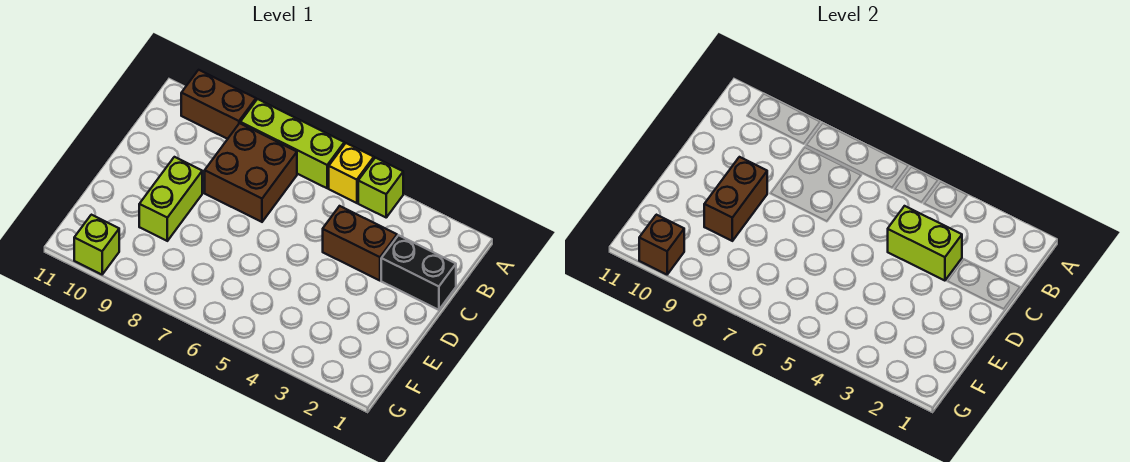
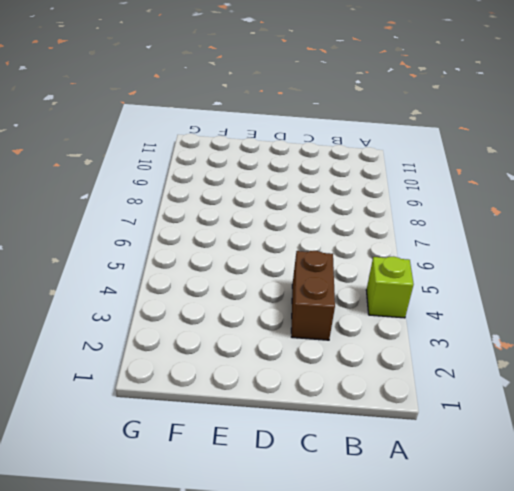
none -> yellow brick A5 level 1
none -> lime brick A6:A8 level 1
none -> brown brick A9:A10 level 1

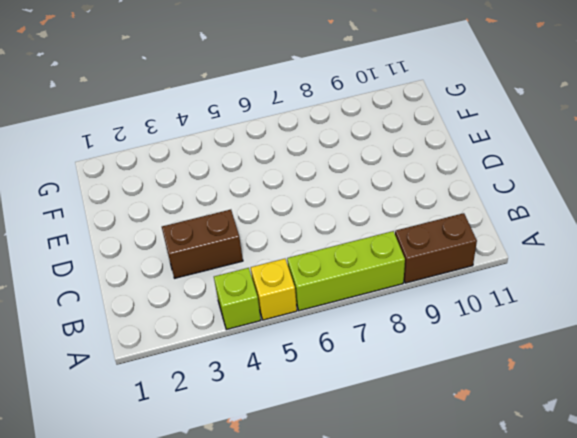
none -> brown brick B7:C8 level 1
none -> black brick C1:C2 level 1
none -> lime brick D9:E9 level 1

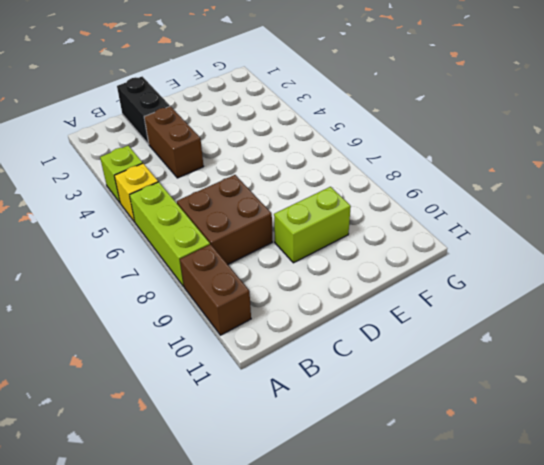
none -> lime brick G10 level 1
none -> lime brick C3:C4 level 2
none -> brown brick D9:E9 level 2

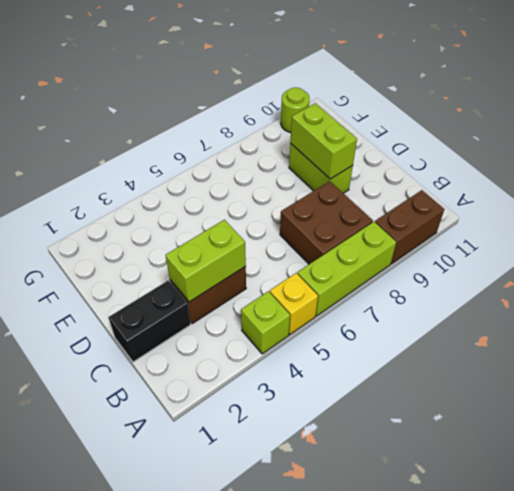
lime brick D9:E9 level 2 -> brown brick D9:E9 level 2
lime round brick G10 level 1 -> lime brick G10 level 1
none -> brown brick G10 level 2

